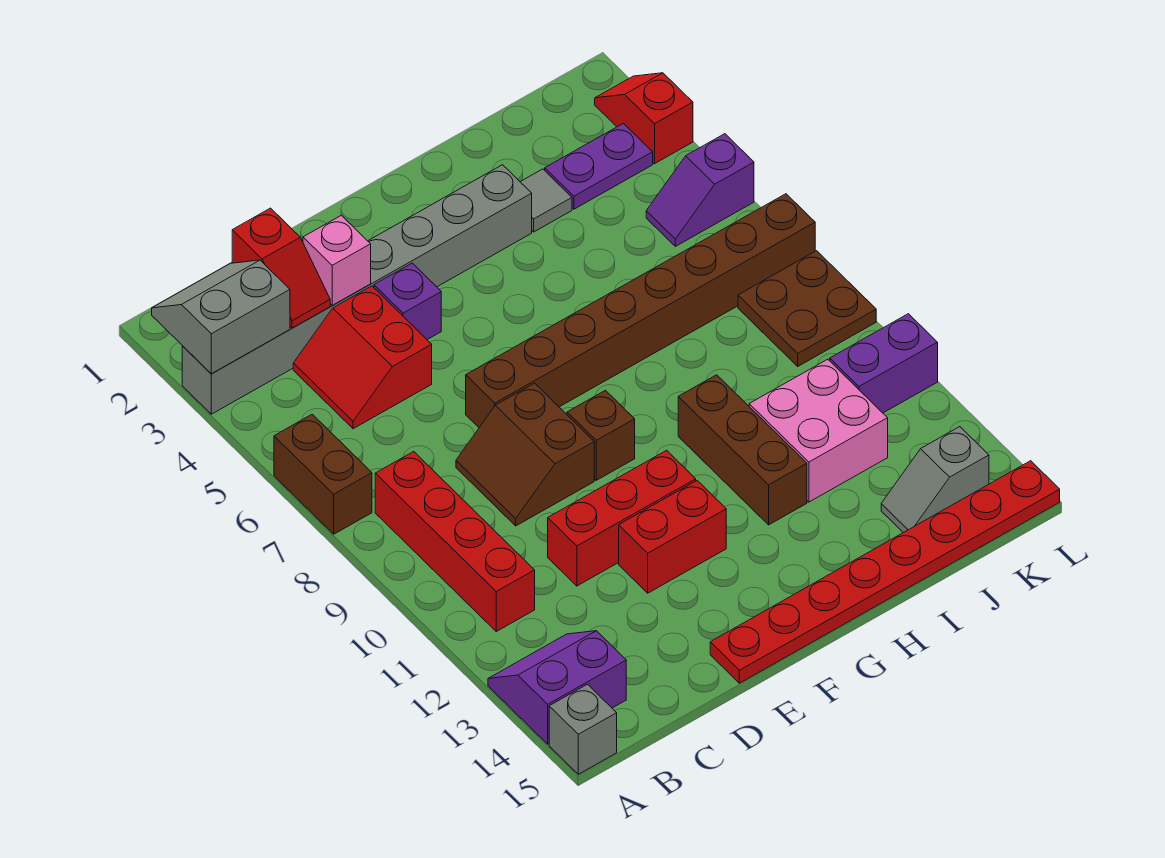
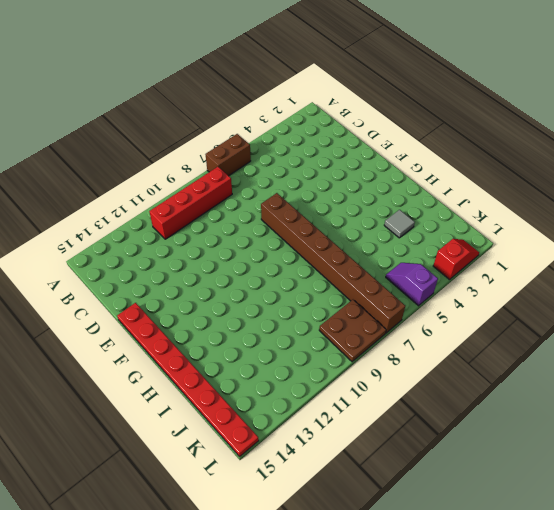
none -> grey brick A3:H3 level 1
none -> purple slope A13:B14 level 1 top 14
none -> grey brick A15 level 1

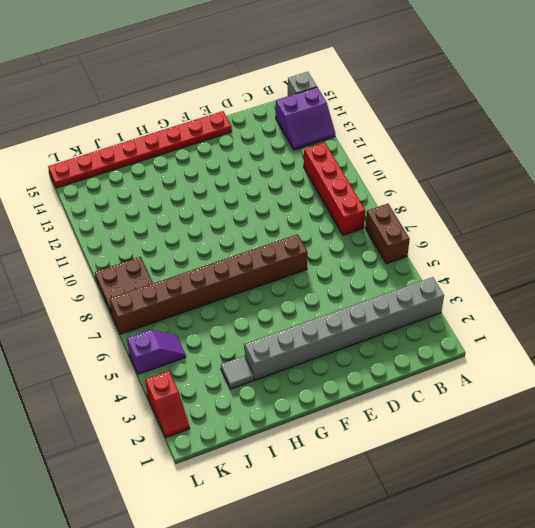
none -> red slope C4:D5 level 1 top D
none -> brown slope D8:E9 level 1 top E
none -> red brick D11:F11 level 1

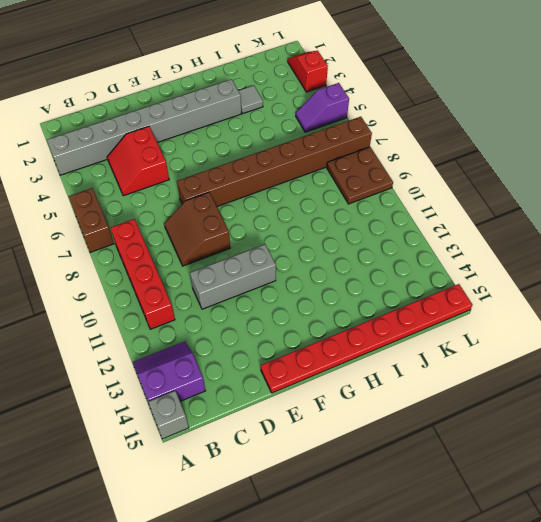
grey brick D11:F11 level 1 -> red brick D11:F11 level 1
none -> purple brick E4 level 1
none -> red brick E12:F12 level 1
none -> brown brick F9 level 1

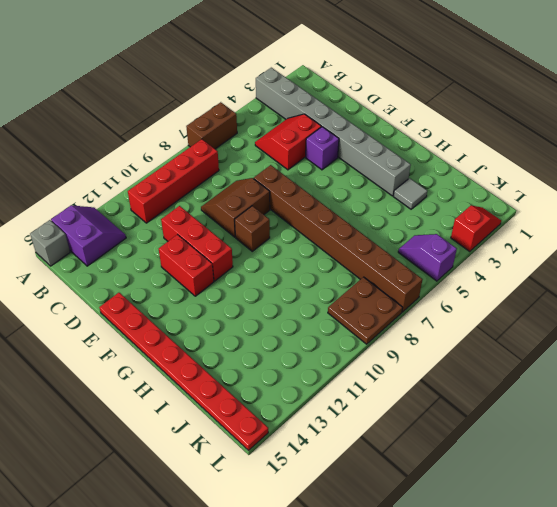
none -> brown brick H10:H12 level 1
none -> pink brick I11:J12 level 1
none -> purple plate J3:K3 level 1

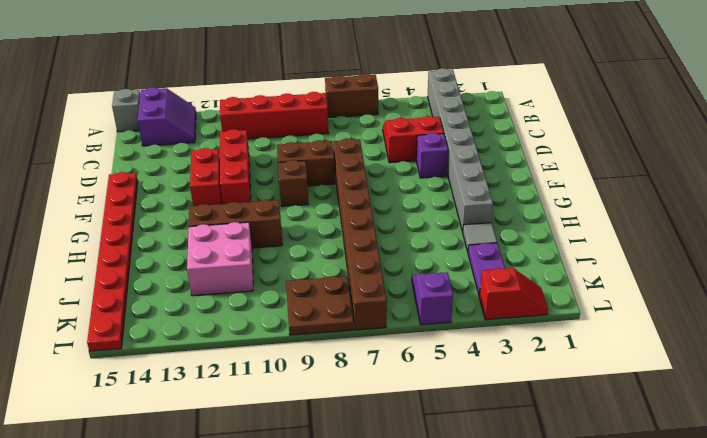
none -> grey slope J14:K14 level 1 top K
none -> purple brick K11:L11 level 1
none -> grey slope A2:B3 level 2 top 3

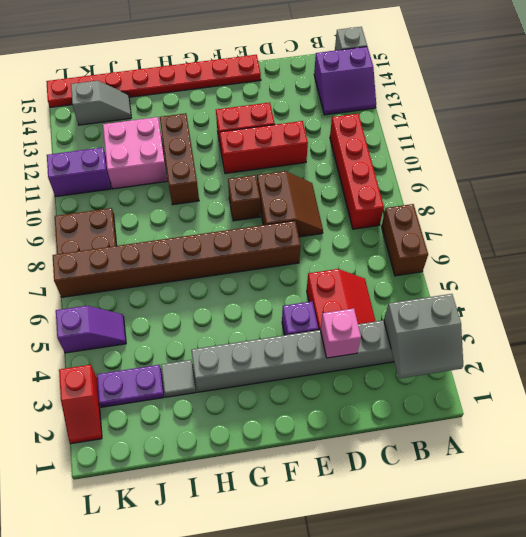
none -> red slope C2:C3 level 2 top 2

